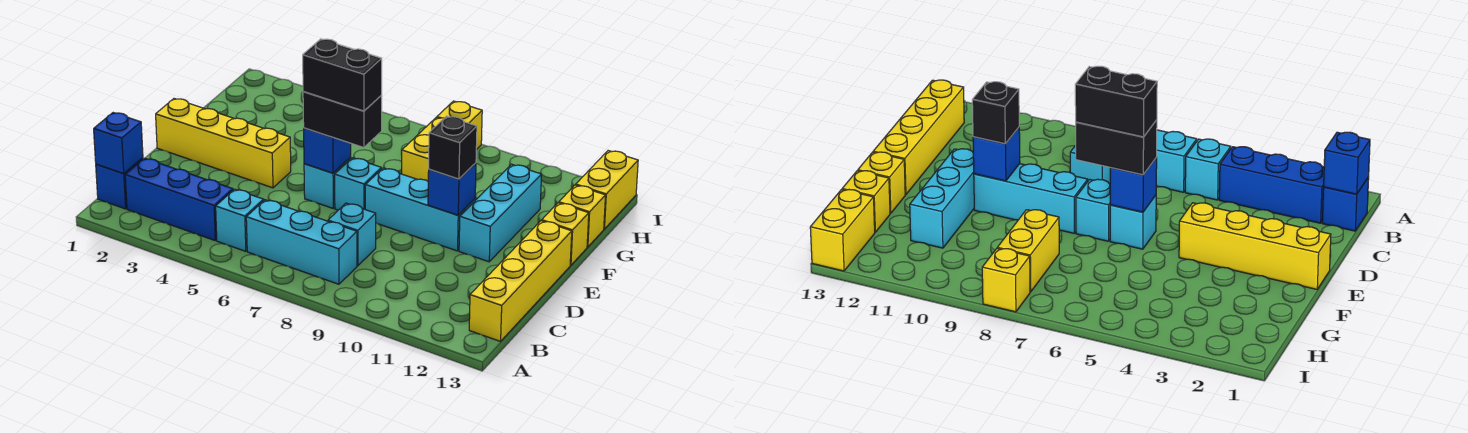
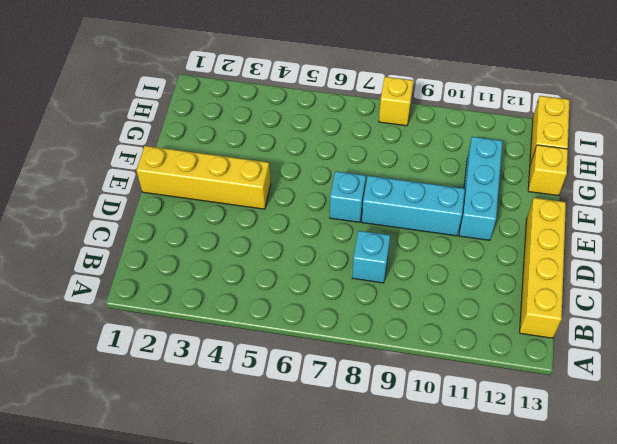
none -> blue brick B1 level 1
none -> blue brick B2:B4 level 1
none -> cyan brick B5 level 1

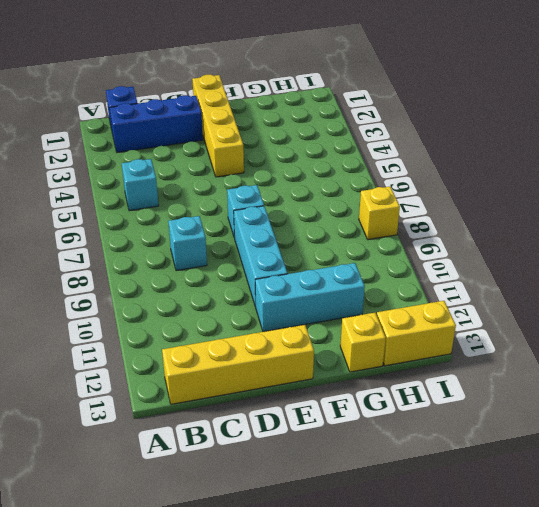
blue brick B2:D2 level 1 -> blue brick B2:B4 level 1
none -> cyan brick B6:B8 level 1
none -> cyan brick E6 level 1
none -> yellow brick F13 level 1

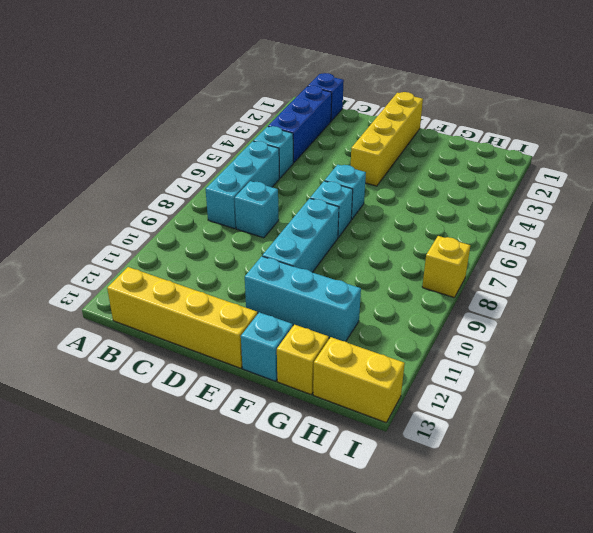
cyan brick F13 level 1 -> yellow brick F13 level 1
none -> yellow brick G8:H8 level 1
none -> blue brick B1 level 2
none -> blue brick E6 level 2

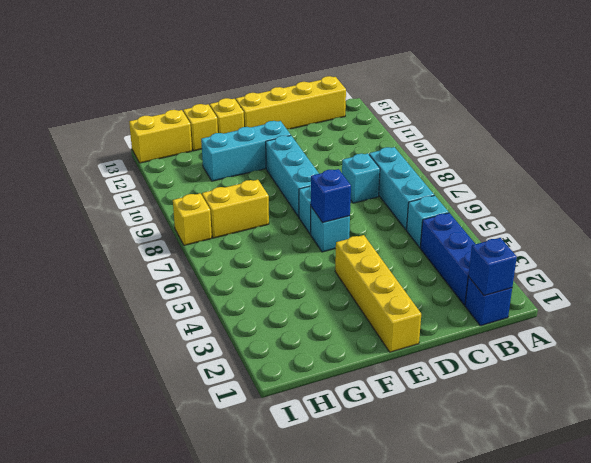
none -> blue brick E10 level 2
none -> black brick E6:E7 level 3
none -> black brick E10 level 3

